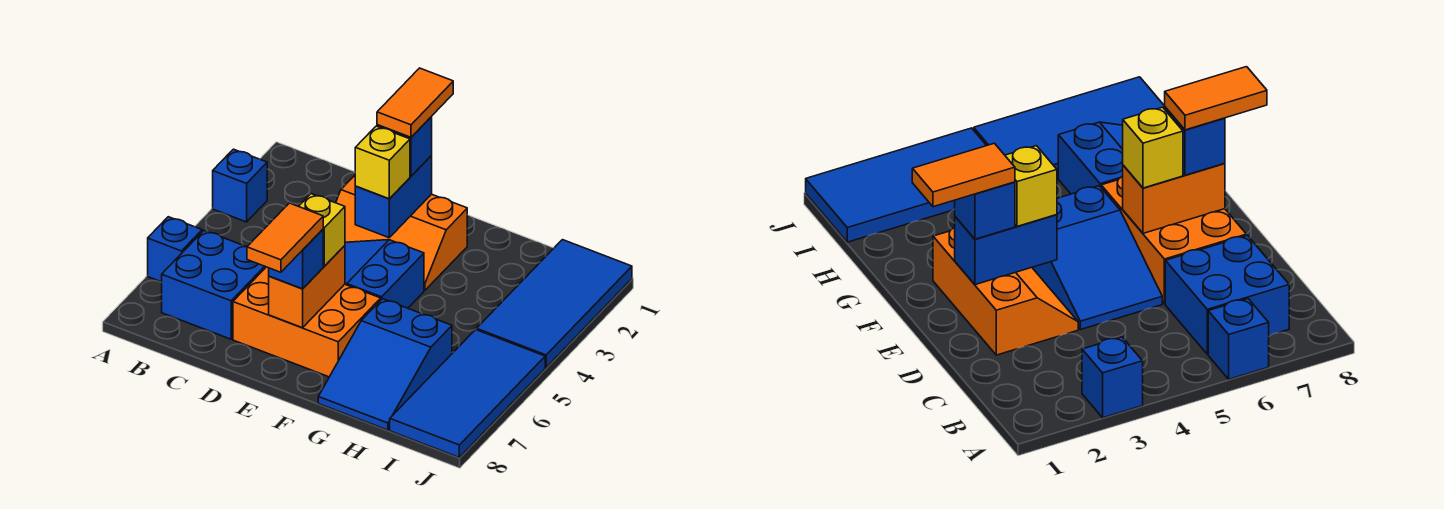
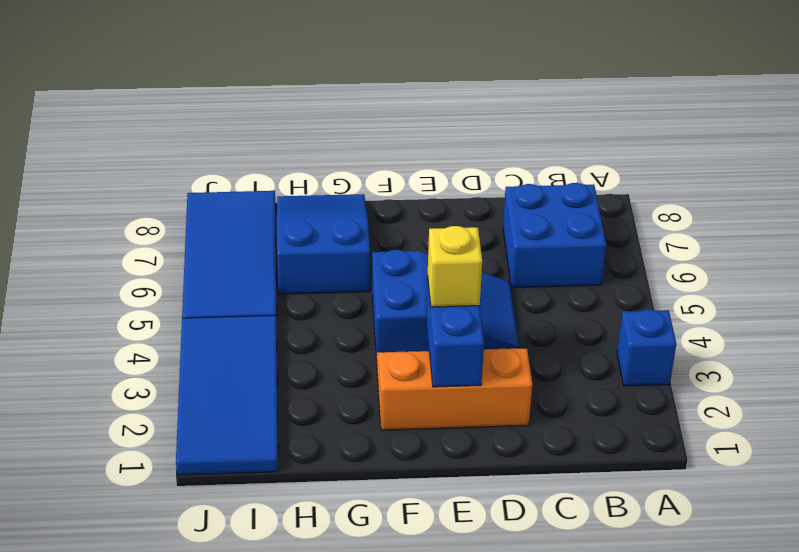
none -> blue brick A6 level 1
none -> orange brick D6:F7 level 1
none -> orange brick E6:E7 level 2

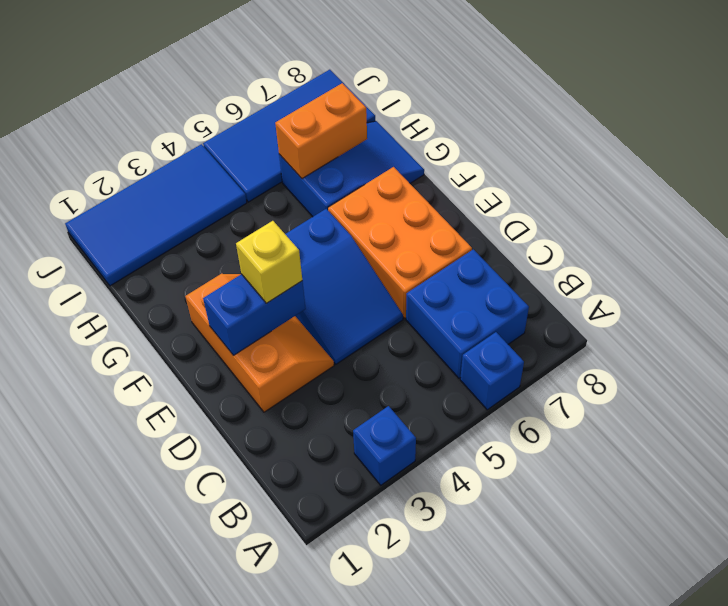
orange brick H6:H7 level 2 -> orange brick E6:E7 level 2
none -> blue brick E2 level 3
none -> yellow brick E6 level 3
none -> blue brick E7 level 3

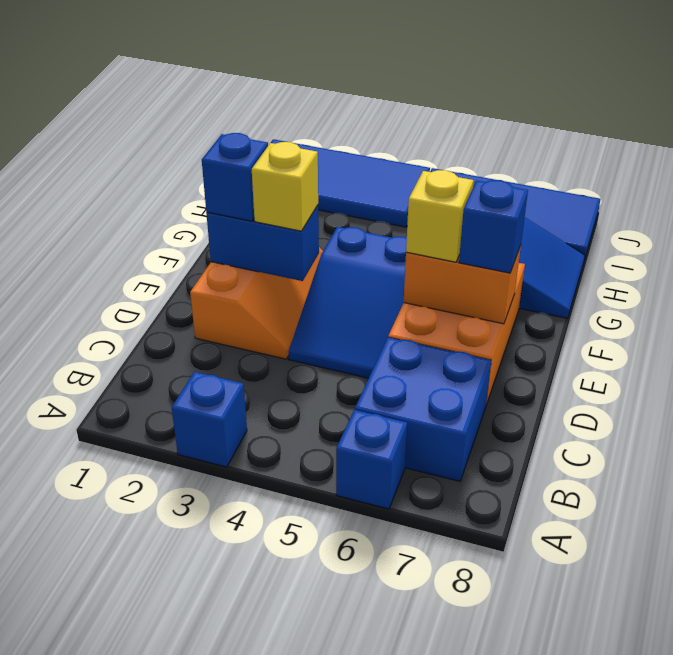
none -> orange tile E1:E2 level 4
none -> orange tile E7:E8 level 4

